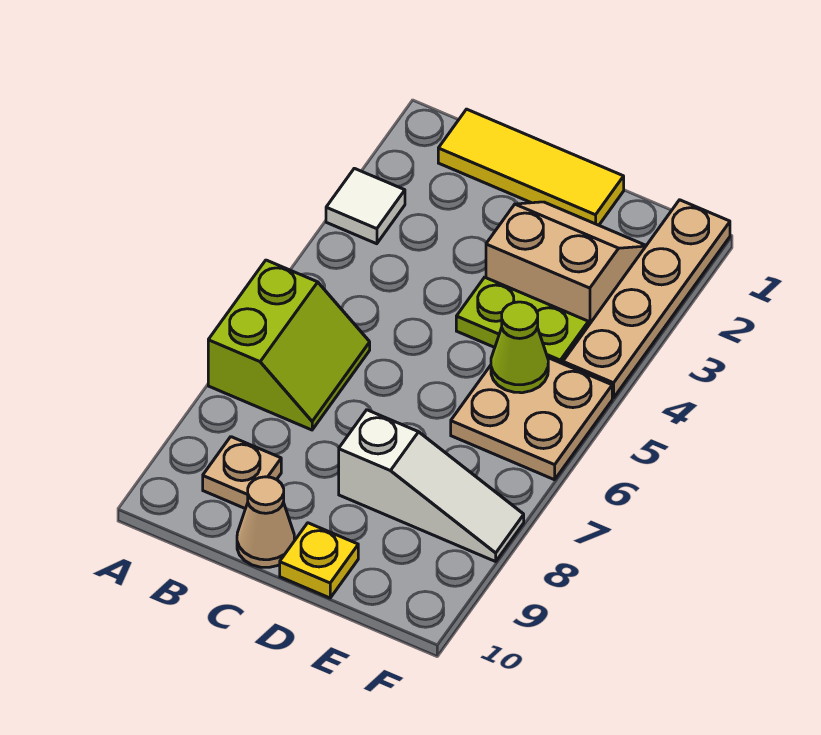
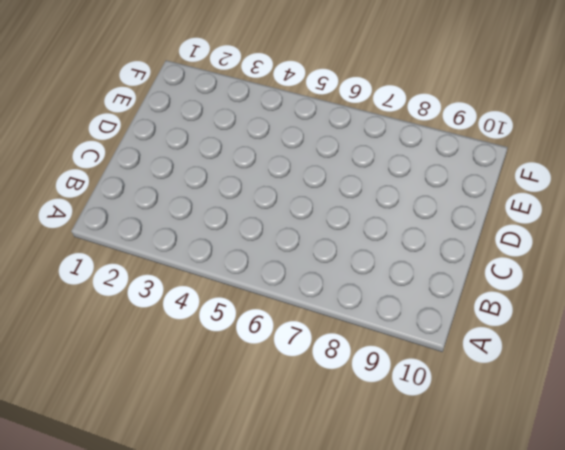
none -> white tile A3 level 1
none -> lime slope A6:B7 level 1 top A
none -> yellow tile B1:D1 level 1

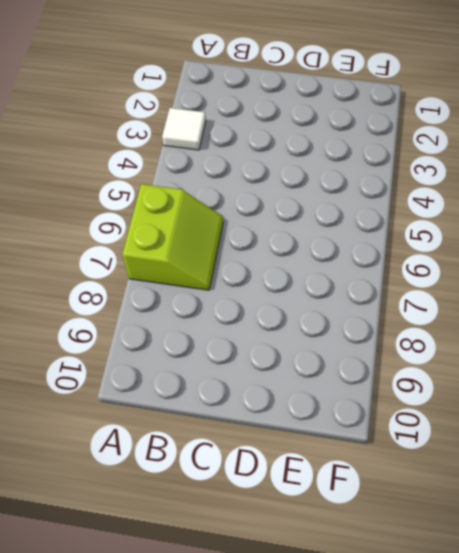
none -> yellow tile B1:D1 level 1
none -> tan plate B9 level 1
none -> tan cone C10 level 1

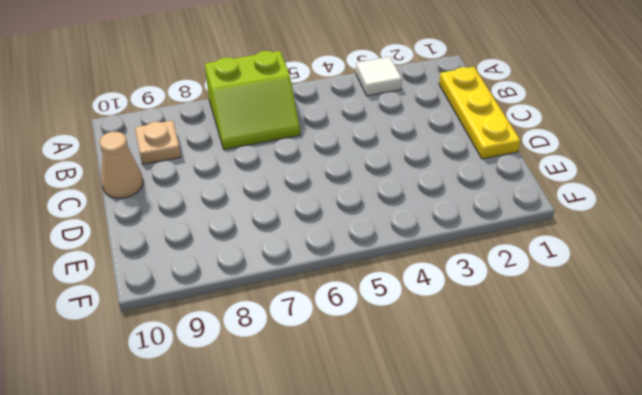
yellow plate B1:D1 level 1 -> yellow tile B1:D1 level 1
none -> tan slope D2:E3 level 1 top 3
none -> lime plate D4:E4 level 1
none -> white slope D8:F8 level 1 top D

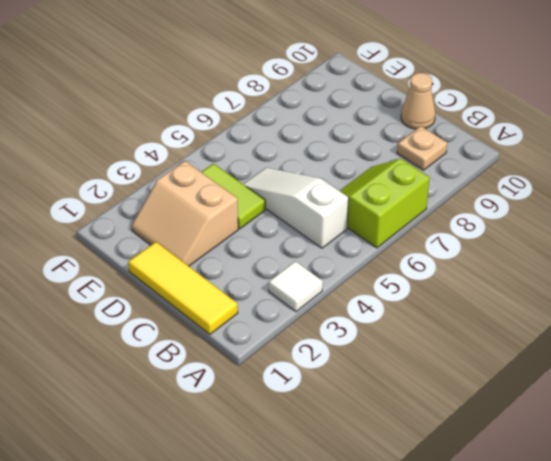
white slope B5:D5 level 1 top B -> white slope D8:F8 level 1 top D
lime tile D4:E4 level 1 -> lime plate D4:E4 level 1
none -> yellow plate D10 level 1
none -> tan plate E5:F6 level 1
none -> tan plate F1:F4 level 1

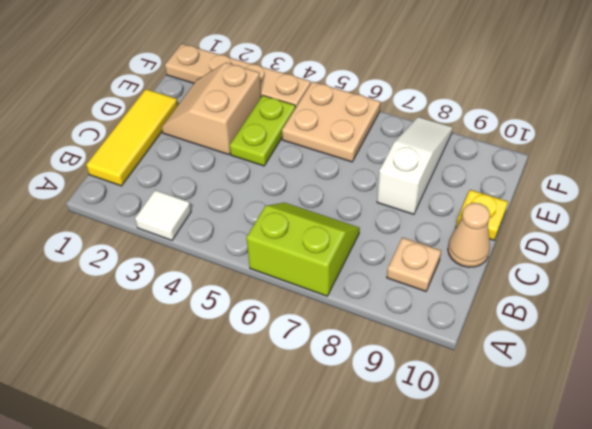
none -> lime cone E5 level 2

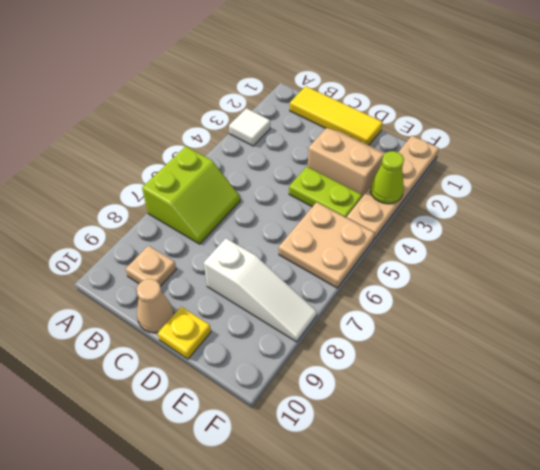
lime cone F3 level 2 -> lime cone E5 level 2

